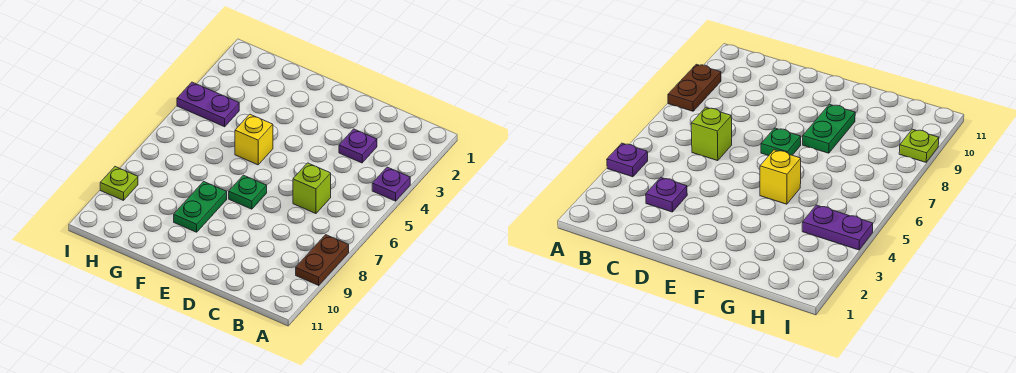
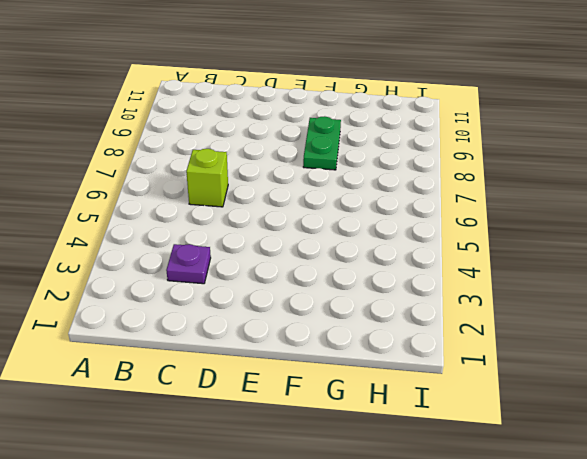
none -> purple plate A4 level 1
none -> brown plate A8:A9 level 1

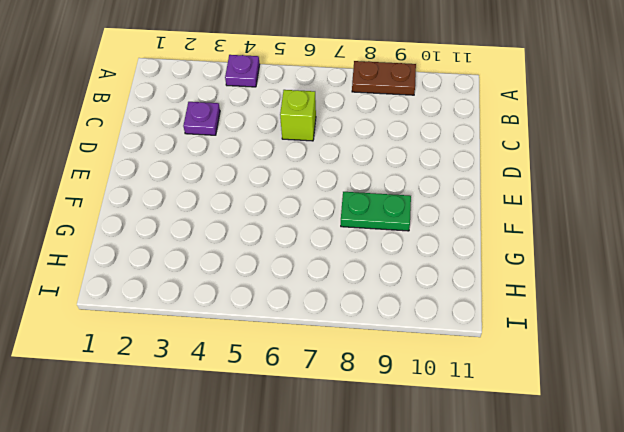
none -> green plate E7 level 1
none -> yellow brick F5 level 1

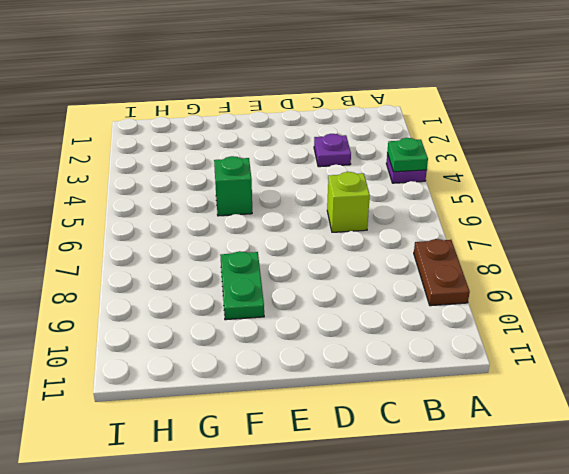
green plate A4 level 2 -> green plate E7 level 1
green brick F5 level 1 -> yellow brick F5 level 1
none -> purple plate H4:I4 level 1
none -> lime plate I9 level 1

